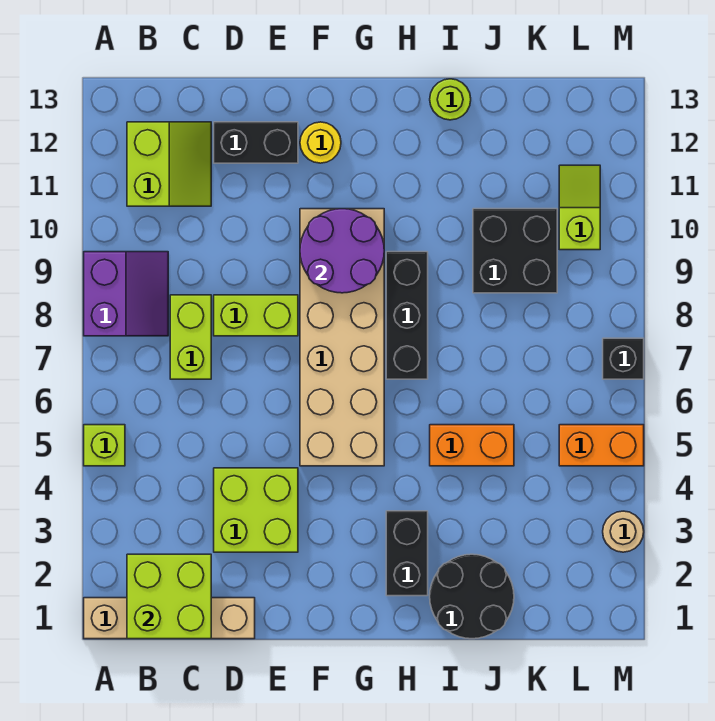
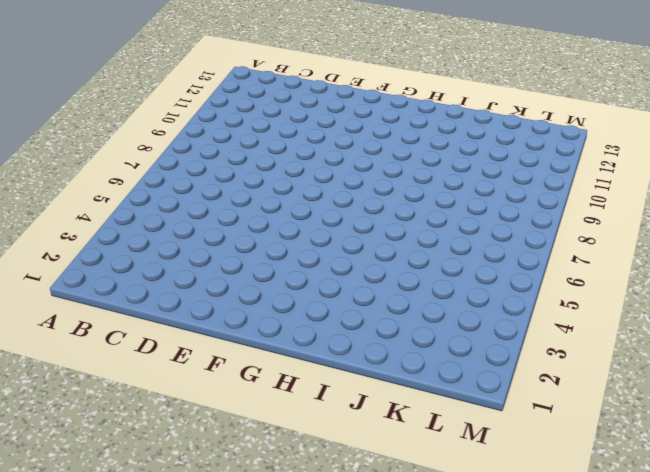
none -> tan brick A1:D1 level 1
none -> lime brick A5 level 1
none -> purple slope A8:B9 level 1 top A

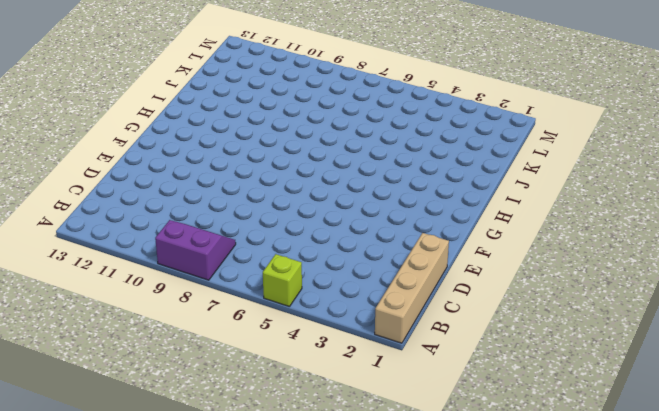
none -> lime slope B11:C12 level 1 top B
none -> lime brick C7:C8 level 1
none -> lime brick D3:E4 level 1

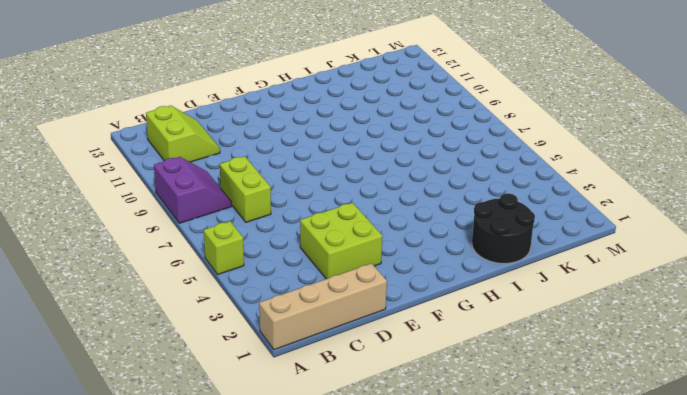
none -> lime brick D8:E8 level 1
none -> black brick D12:E12 level 1
none -> tan brick F5:G10 level 1

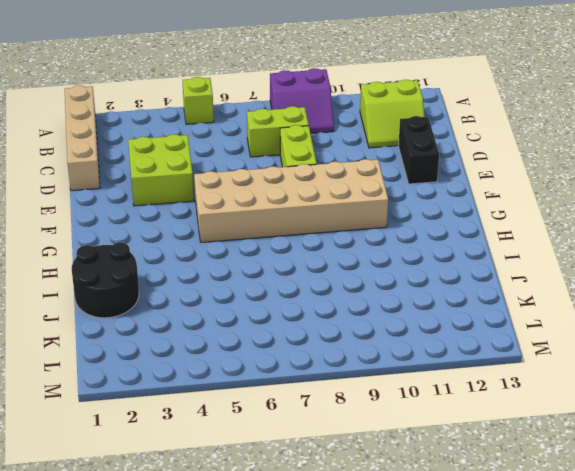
none -> yellow round brick F12 level 1
none -> black brick H2:H3 level 1
none -> black brick H7:H9 level 1

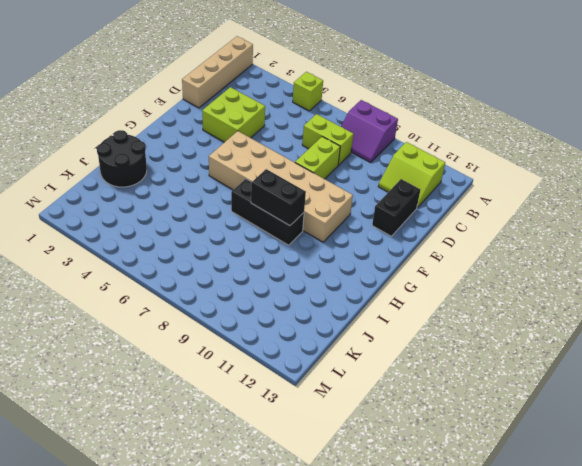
black brick H8:H9 level 2 -> black brick H2:H3 level 1
none -> yellow round brick F12 level 1
none -> orange brick I5:J5 level 1
none -> lime round brick I13 level 1

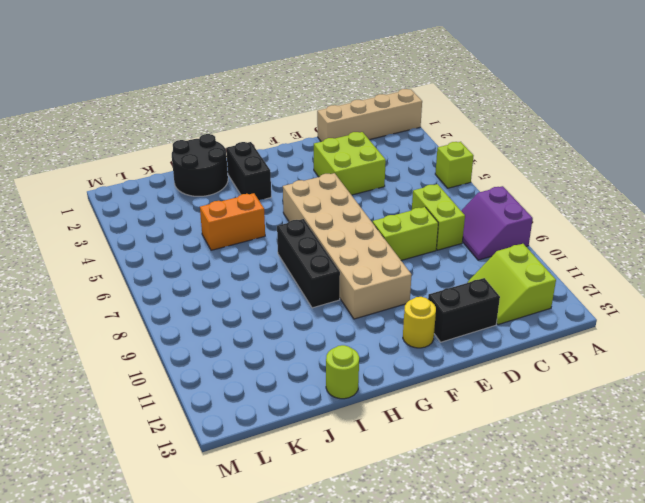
none -> black brick J9:K10 level 1
none -> orange brick L5:M5 level 1
none -> lime slope L10:L11 level 1 top 10

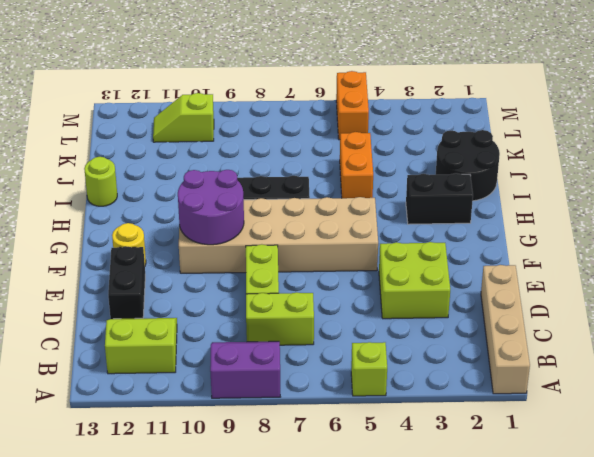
none -> black brick J9:K10 level 1
none -> tan round brick M3 level 1
none -> black brick M7 level 1

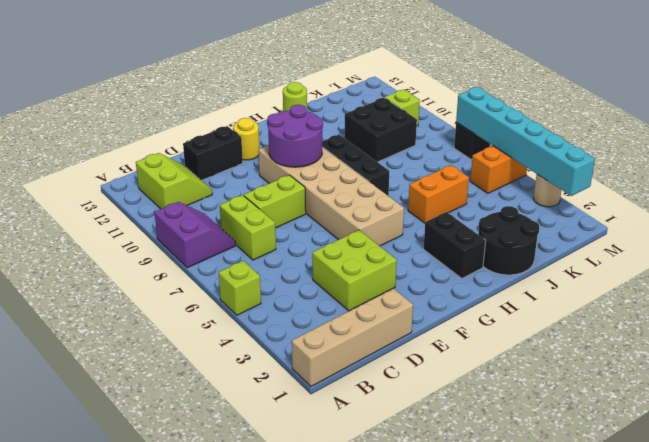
cyan brick M2:M7 level 2 -> none
none -> lime brick B1:C2 level 2

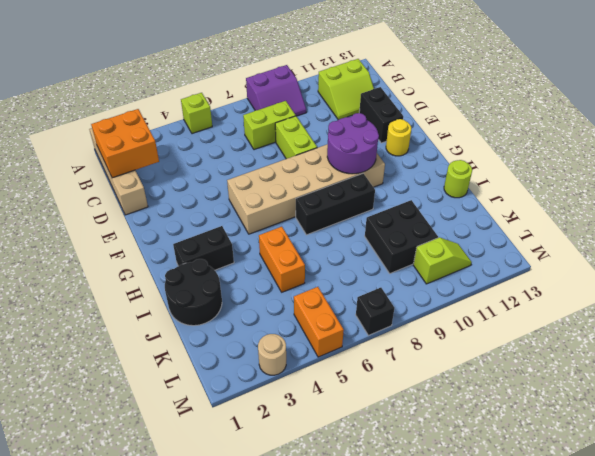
orange brick B1:C2 level 2 -> lime brick B1:C2 level 2
none -> lime brick D3:E4 level 1

